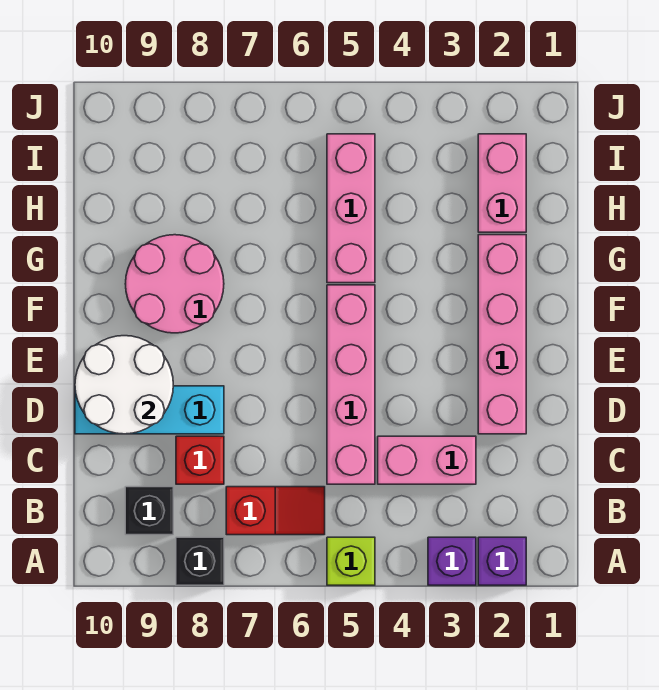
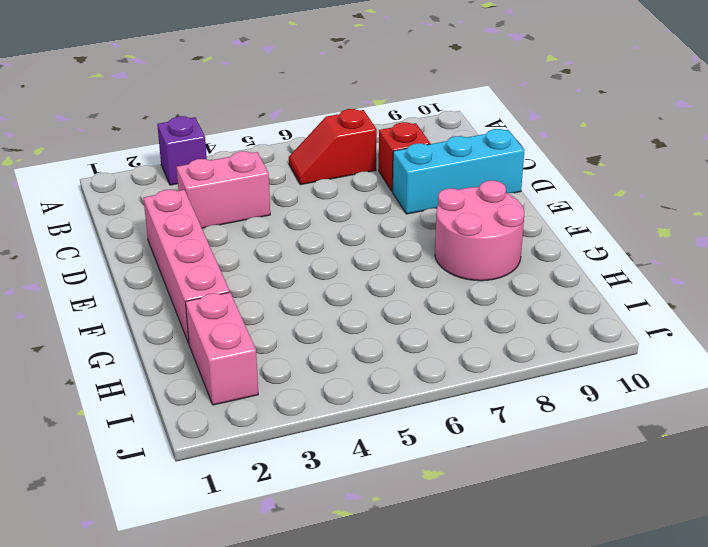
none -> purple brick A2 level 1
none -> lime brick A5 level 1
none -> black brick A8 level 1

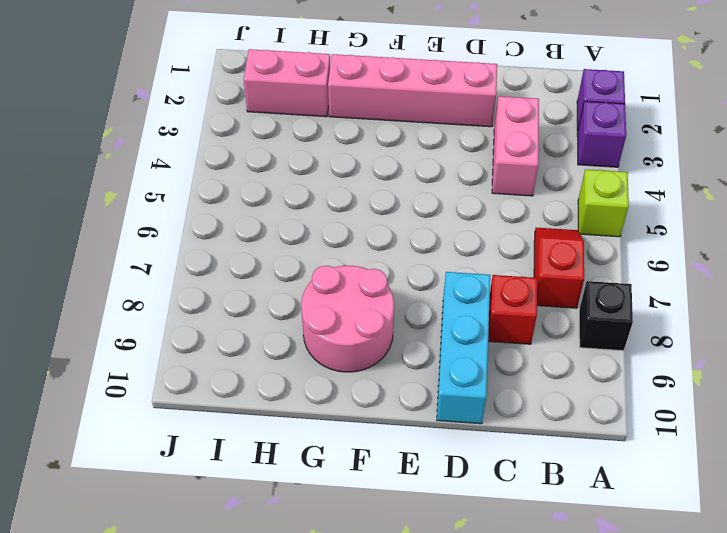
none -> black brick B9 level 1
none -> pink brick C5:F5 level 1
none -> pink brick G5:I5 level 1

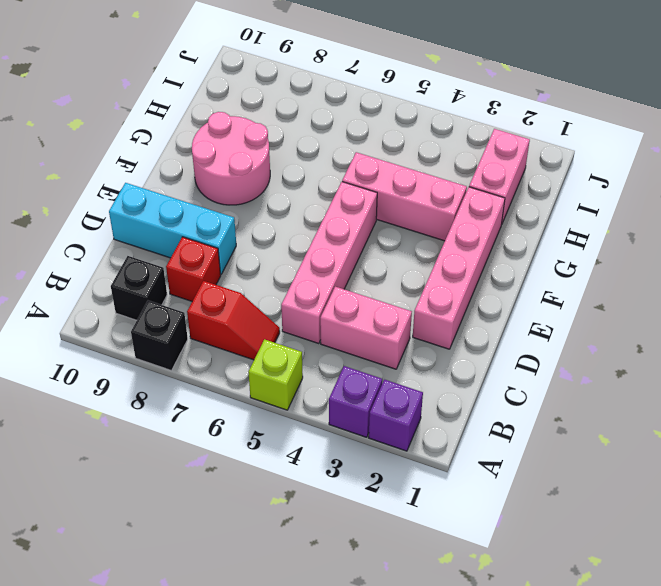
pink brick G3:G5 level 1 -> pink brick G5:I5 level 1
none -> white round brick D9:E10 level 2

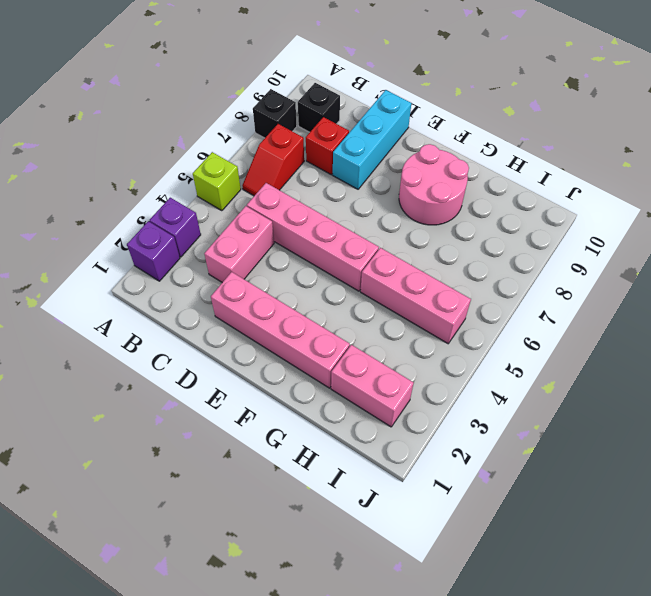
none -> white round brick D9:E10 level 2

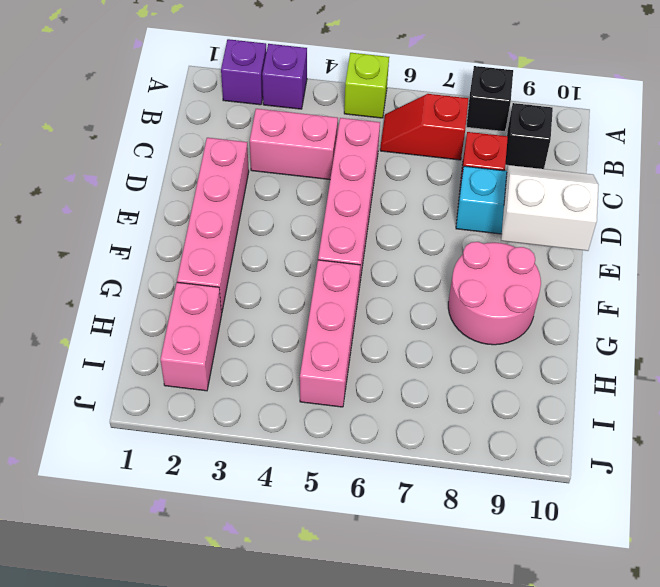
white slope D9:E10 level 2 top E -> white round brick D9:E10 level 2

